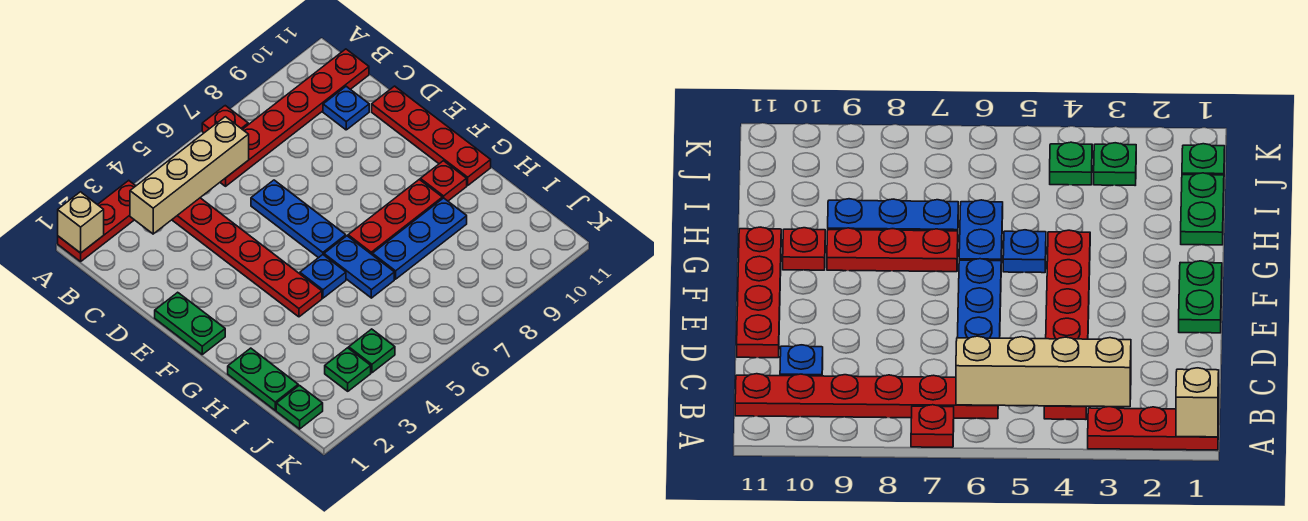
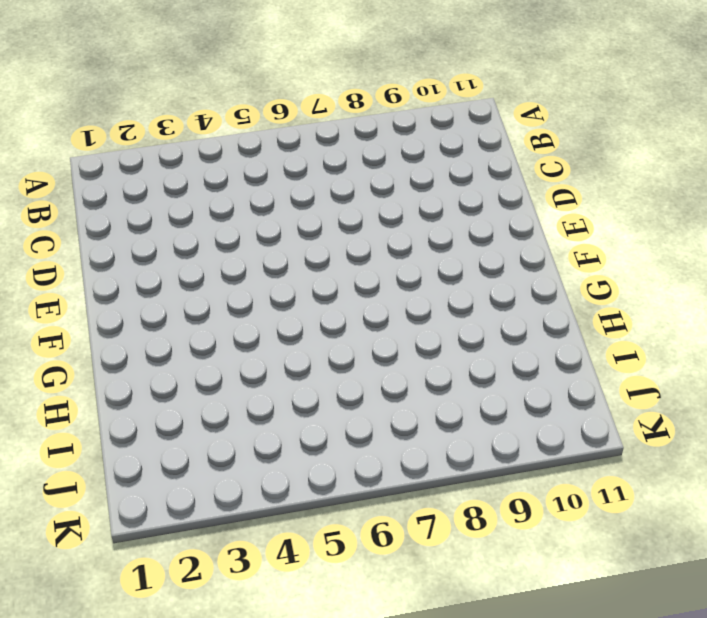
none -> red plate A1:A3 level 1
none -> red plate A7 level 1
none -> red plate B4:G4 level 1

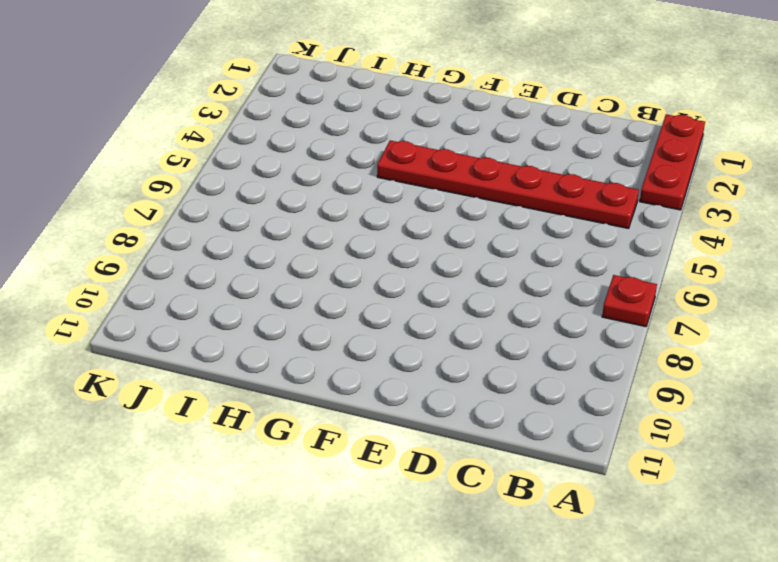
none -> red plate B6:B11 level 1
none -> blue plate C10 level 1
none -> blue plate D6:F6 level 1

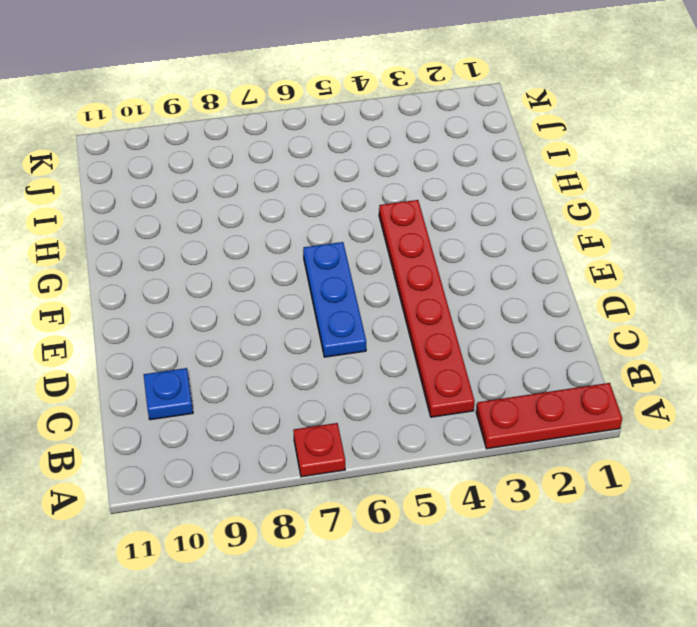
none -> red plate B6:B11 level 1
none -> red plate D11:G11 level 1
none -> green plate E1:F1 level 1

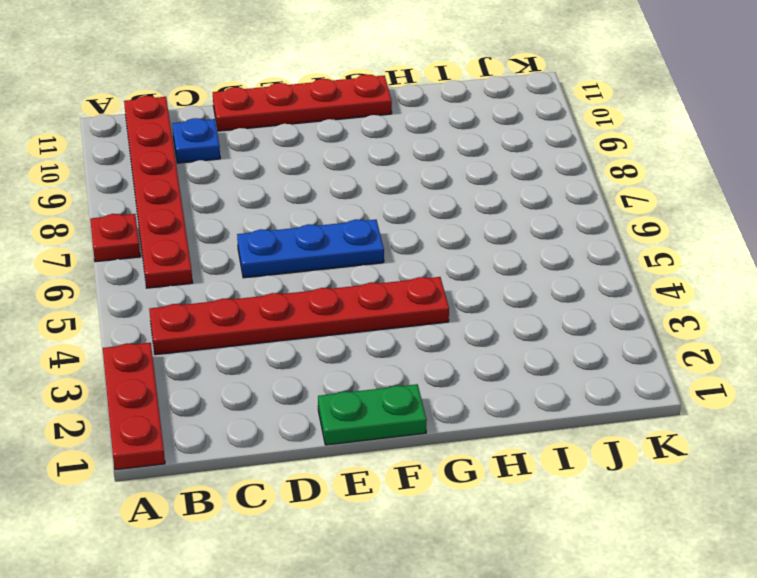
none -> blue plate G5 level 1
none -> blue plate G6:H6 level 1
none -> red plate G7:G9 level 1

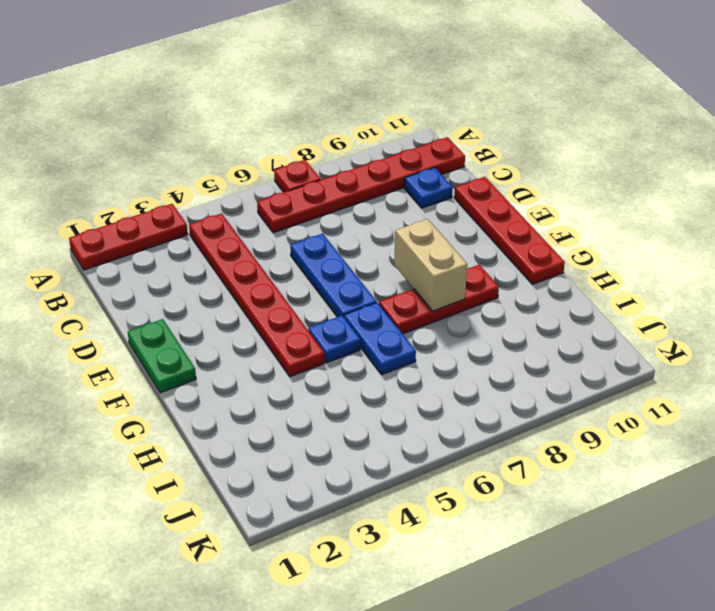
tan brick F8:G8 level 2 -> none
none -> red plate G10 level 1
none -> green plate H1:I1 level 1
none -> blue plate H7:H9 level 1

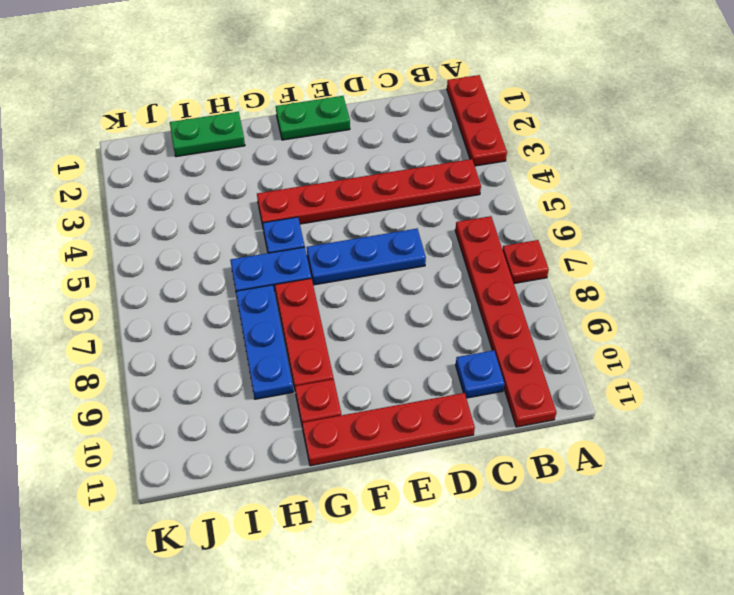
none -> green plate J1 level 1
none -> green plate J3 level 1
none -> green plate J4 level 1

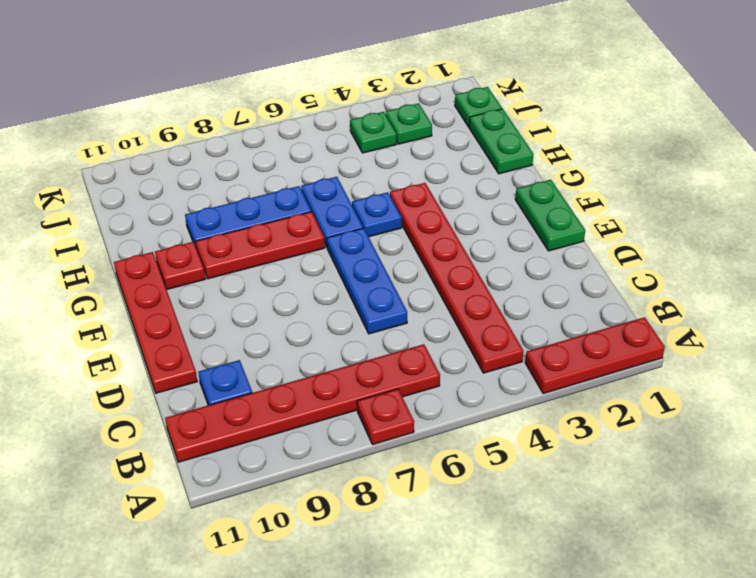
none -> tan brick A1 level 2
none -> tan brick B3:B6 level 2

